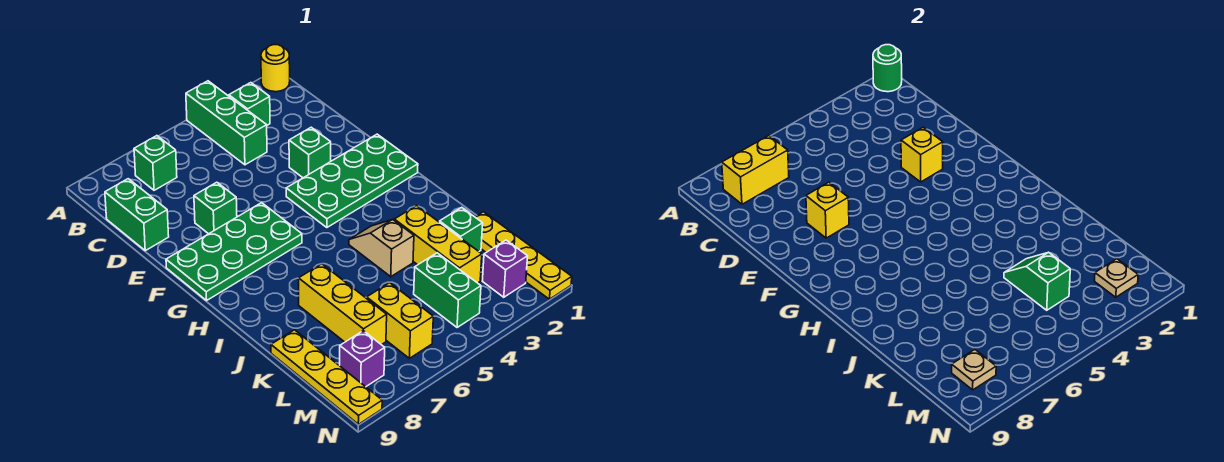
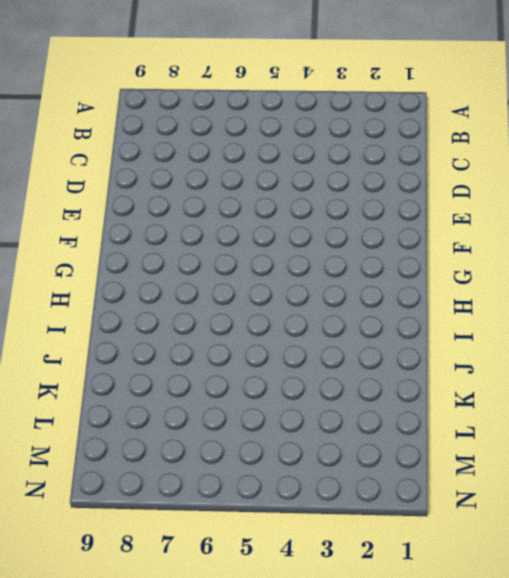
none -> yellow round brick A1 level 1
none -> green brick A4:C4 level 1
none -> green brick B3 level 1

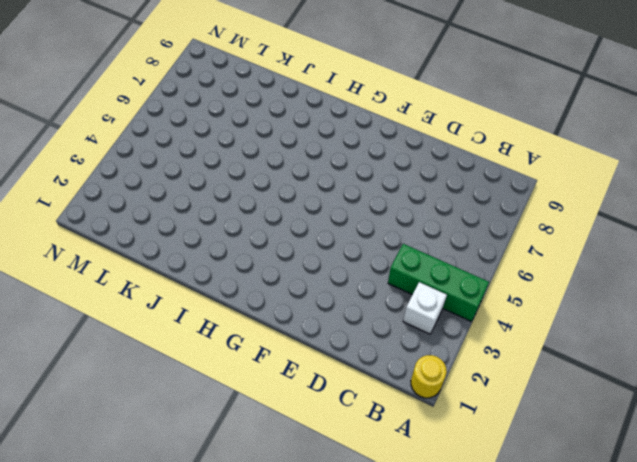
white brick B3 level 1 -> green brick B3 level 1
none -> green brick B7 level 1
none -> green brick C9:D9 level 1
none -> green brick E3 level 1

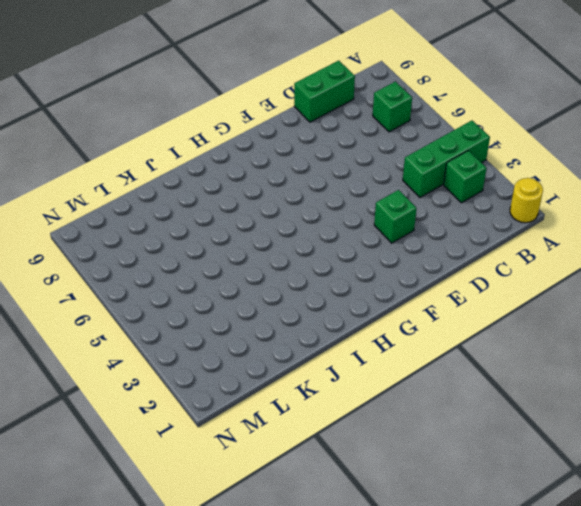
none -> green brick E7 level 1
none -> green plate F1:G4 level 1
none -> green plate F6:G9 level 1

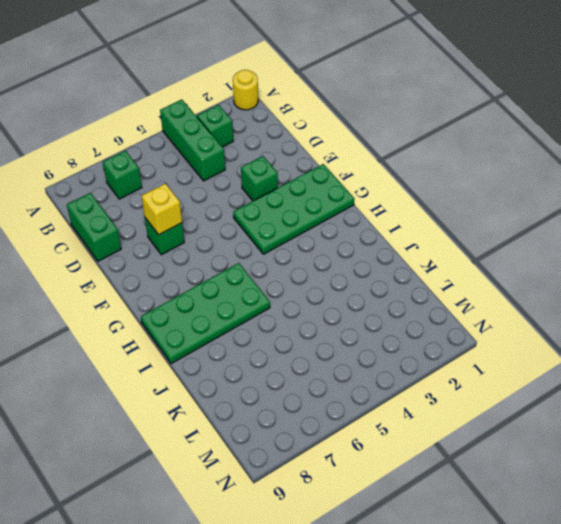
green plate H6:I9 level 1 -> green plate F6:G9 level 1
none -> tan slope I4:J4 level 1 top J
none -> yellow brick J3:L3 level 1
none -> yellow brick J7:L7 level 1

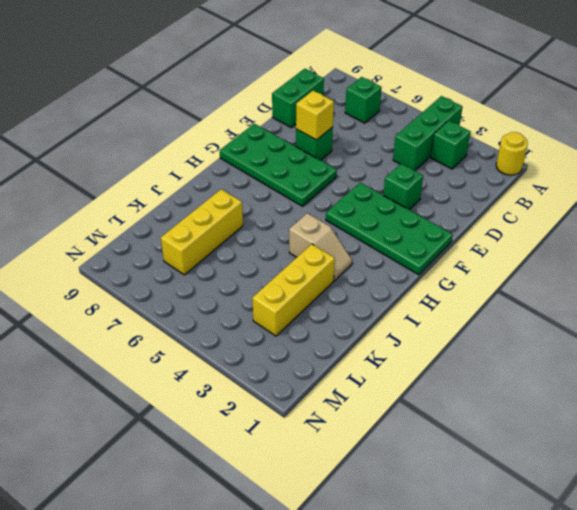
tan slope I3:I4 level 1 top 4 -> tan slope I4:J4 level 1 top J
none -> yellow plate K1:N1 level 1
none -> green brick K2 level 1
none -> yellow plate K9:N9 level 1

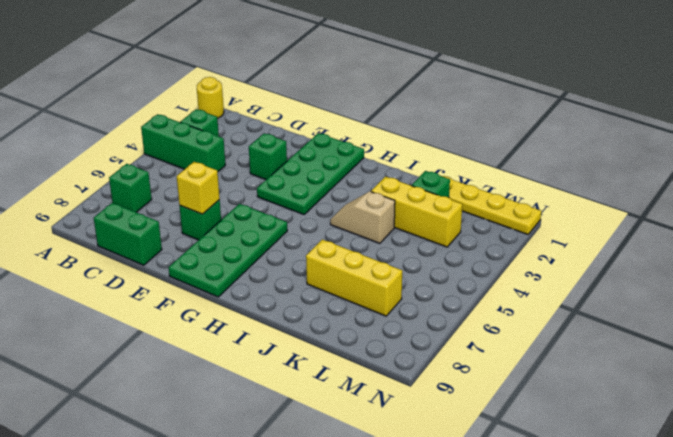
none -> yellow plate K9:N9 level 1
none -> green brick L4:M4 level 1
none -> yellow brick L6:M6 level 1

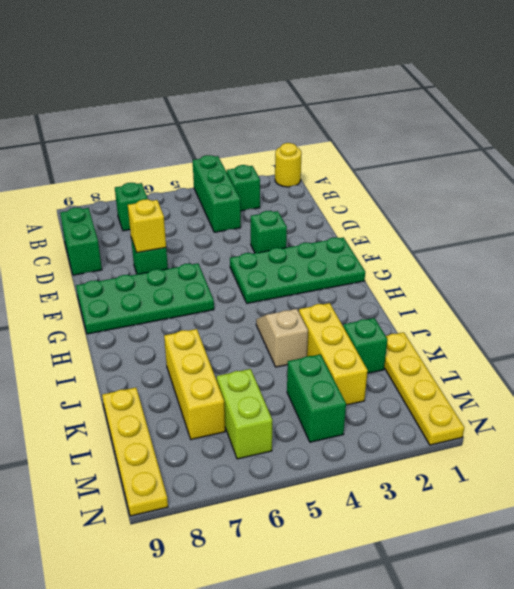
lime brick L6:M6 level 1 -> yellow brick L6:M6 level 1
none -> purple brick M2 level 1
none -> purple brick M8 level 1
none -> green round brick A1 level 2

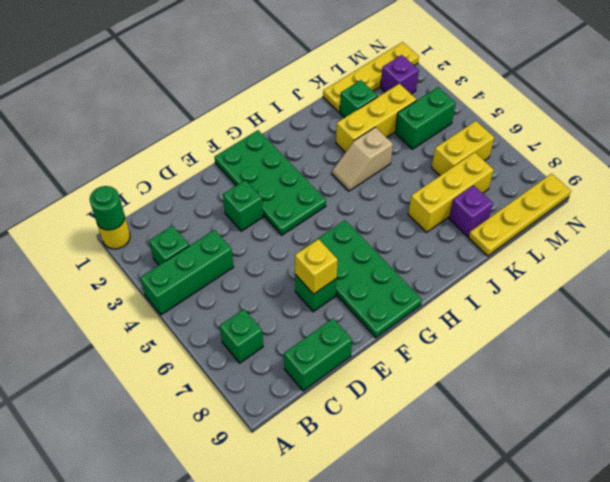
purple brick K8 level 1 -> purple brick M8 level 1
none -> yellow brick B7:B8 level 2
none -> yellow brick E3 level 2
none -> green slope K4:L4 level 2 top L

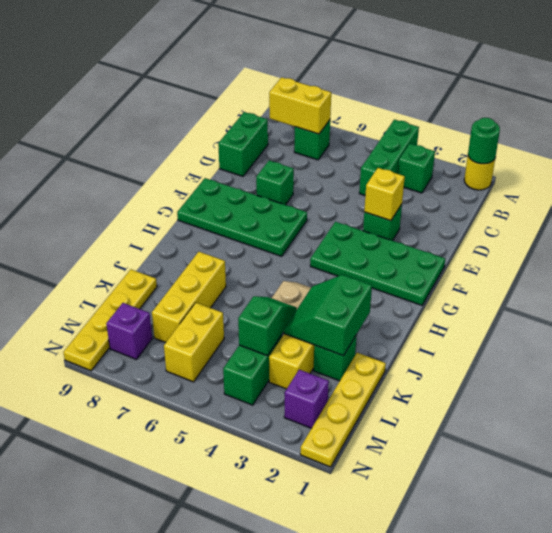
green slope J2:K3 level 2 top 2 -> none
none -> yellow brick E7 level 2
none -> tan plate M2 level 2
none -> tan plate M8 level 2

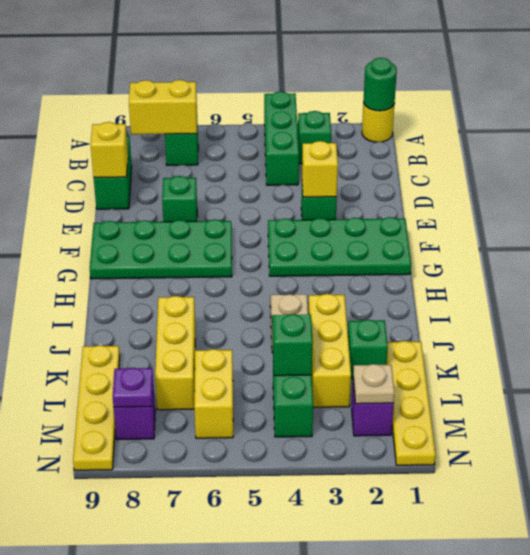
yellow brick D9 level 2 -> yellow brick E7 level 2
purple plate M8 level 2 -> tan plate M8 level 2

